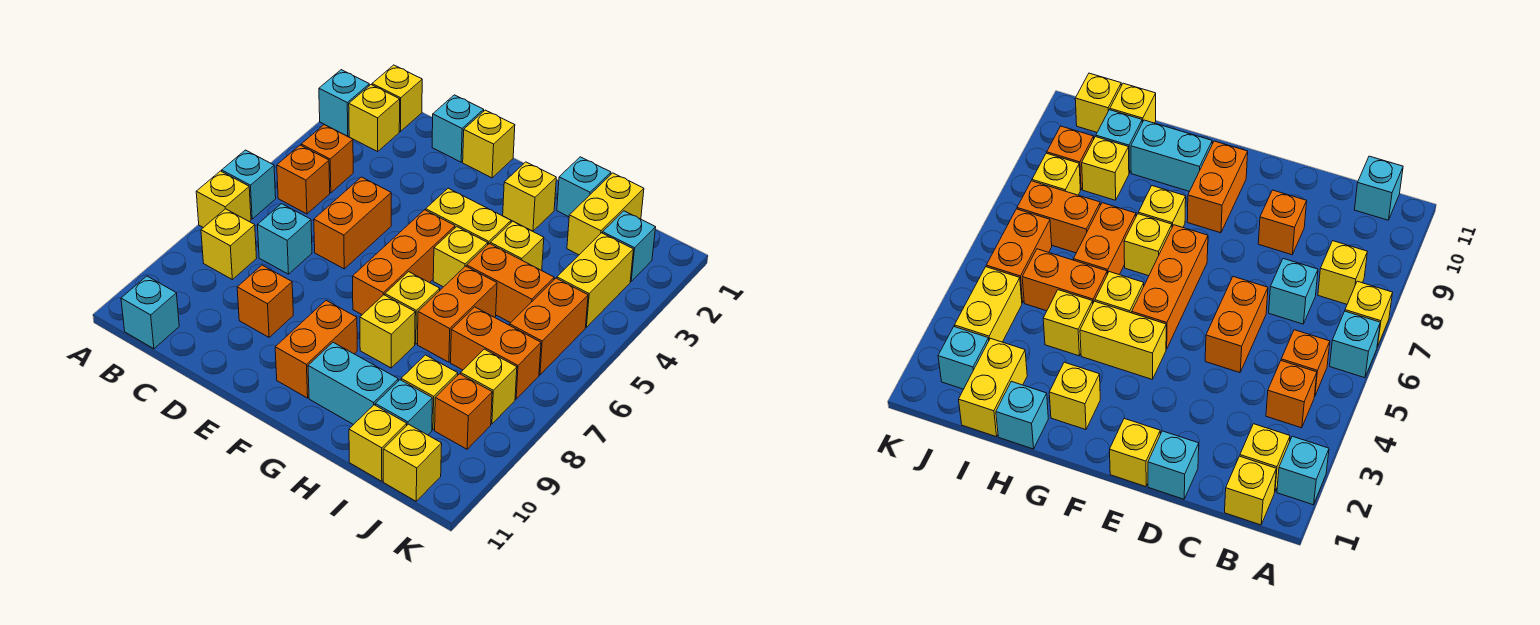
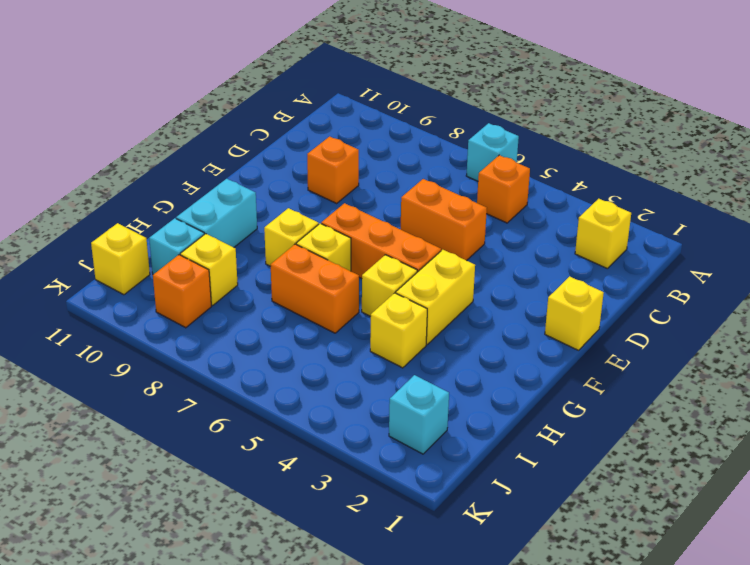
none -> cyan brick A2 level 1
none -> yellow brick A7 level 1
none -> yellow brick B1 level 1
none -> orange brick B4 level 1

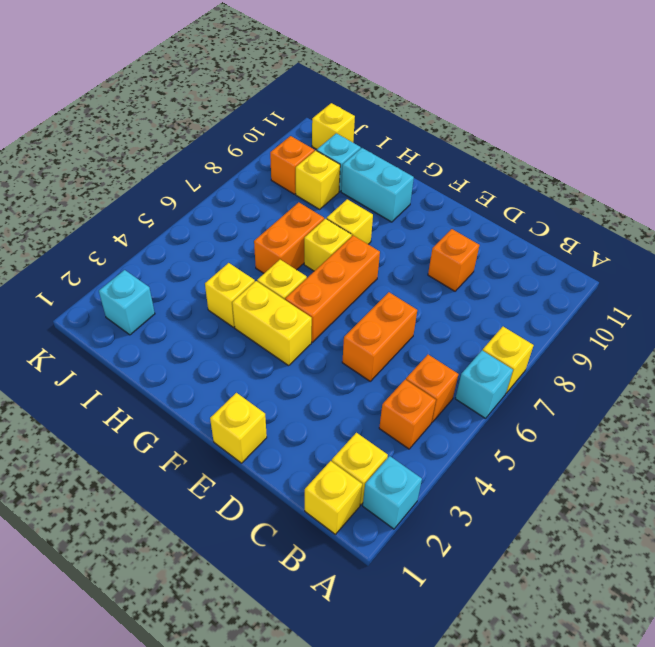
none -> yellow brick B8 level 1
none -> cyan brick B11 level 1
none -> cyan brick C7 level 1
none -> cyan brick D1 level 1

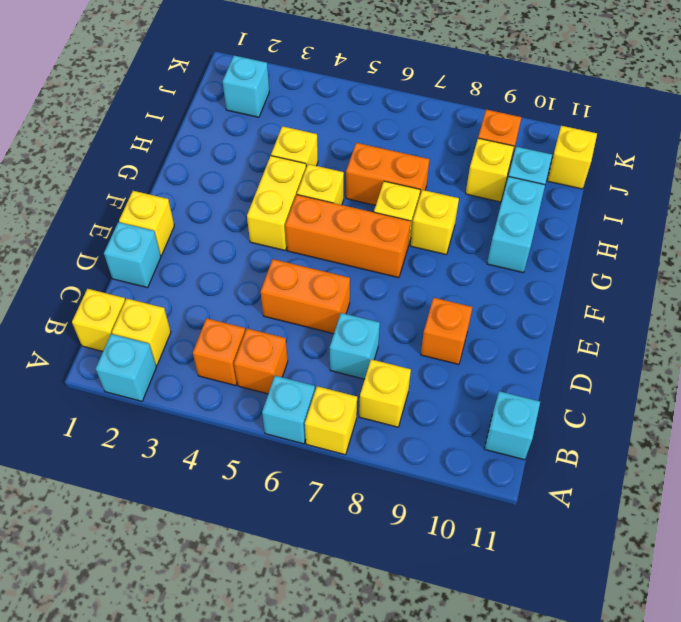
none -> orange brick F9:F10 level 1
none -> yellow brick G2 level 1
none -> cyan brick H1 level 1
none -> orange brick H5:I5 level 1

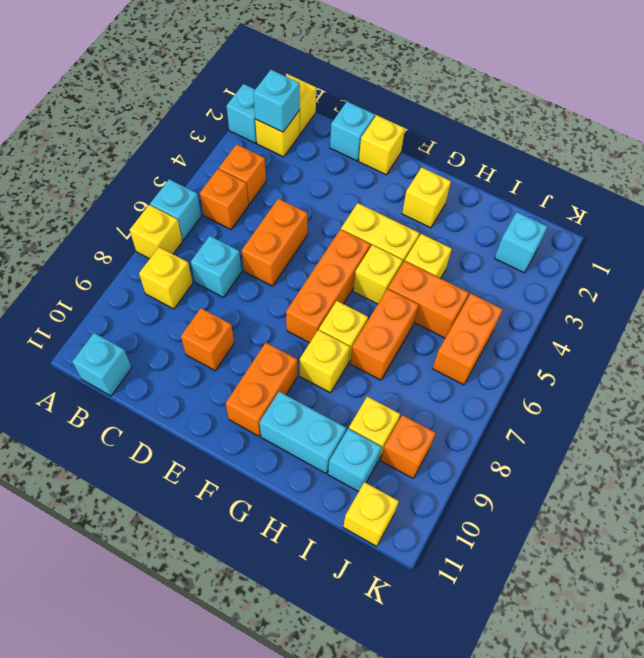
cyan brick B2 level 2 -> cyan brick H1 level 1
none -> yellow brick I1:I2 level 1
none -> orange brick I7:J7 level 1
none -> yellow brick I11 level 1
none -> yellow brick J3:J4 level 1

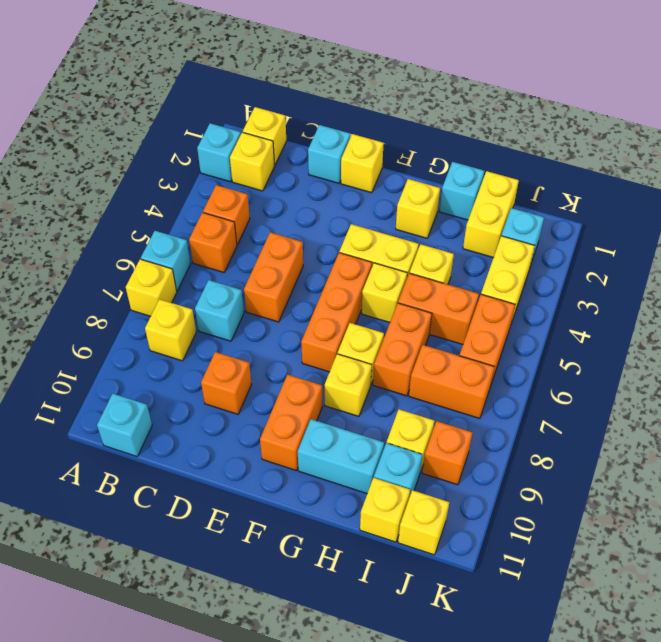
none -> yellow brick J8 level 1

